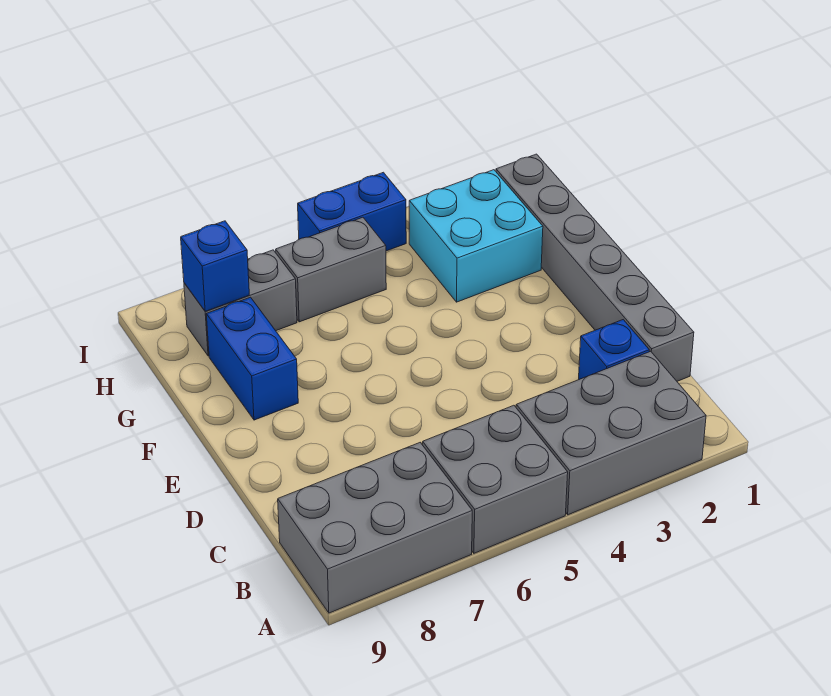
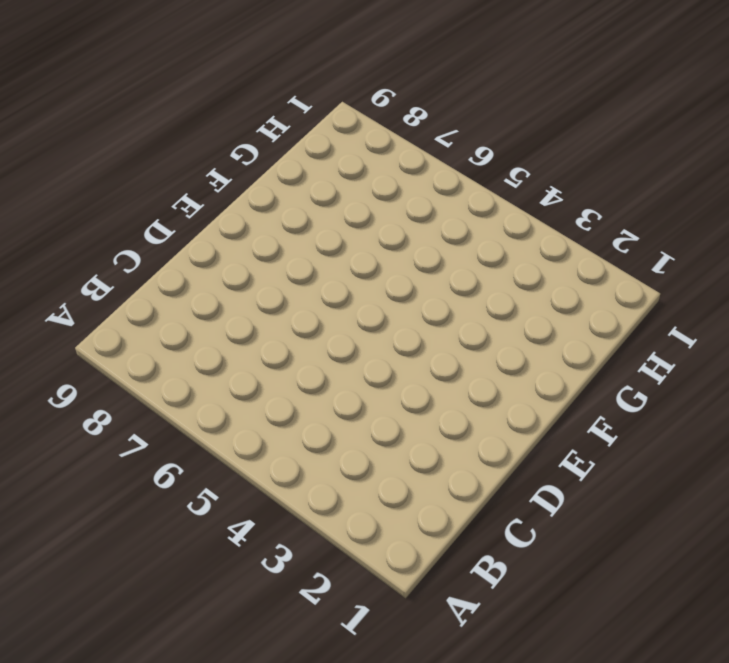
none -> grey brick A2:B4 level 1
none -> grey brick A5:B6 level 1

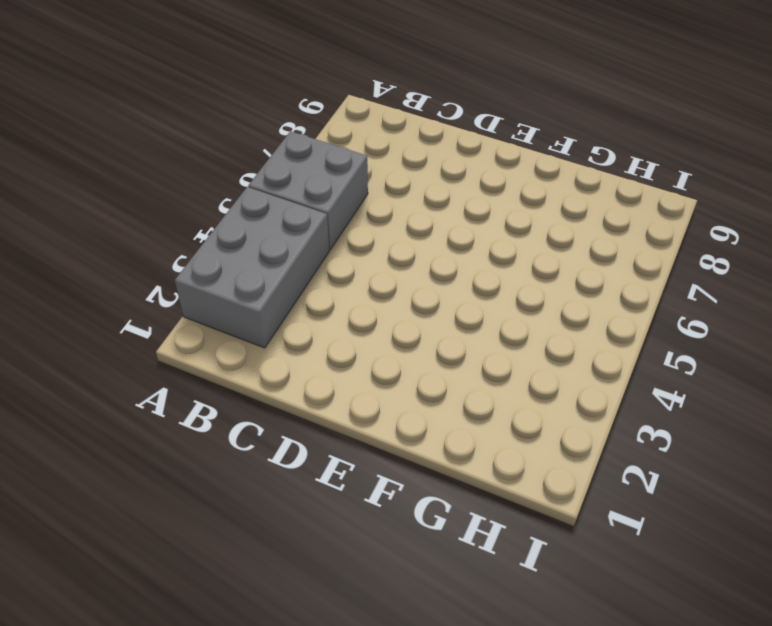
none -> grey brick A7:B9 level 1
none -> grey brick C1:H1 level 1

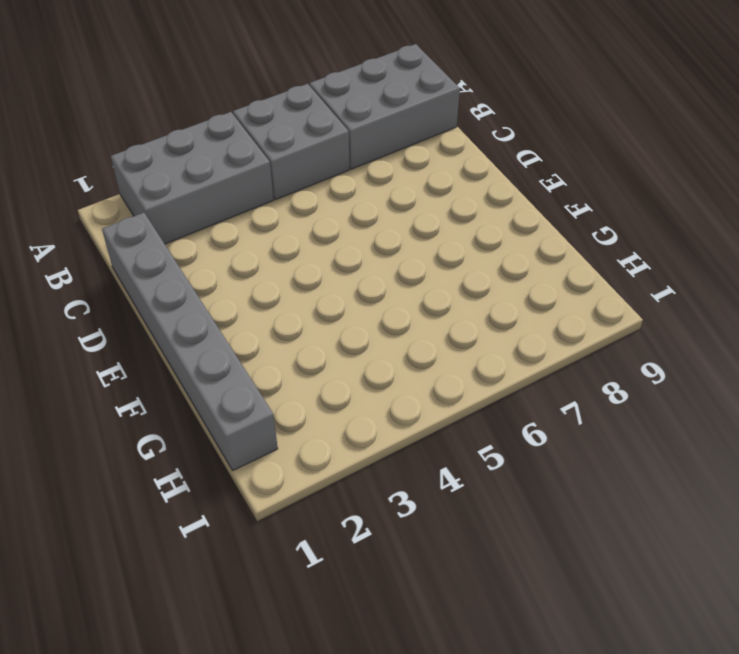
none -> blue brick C2 level 1
none -> blue brick F8:G8 level 1

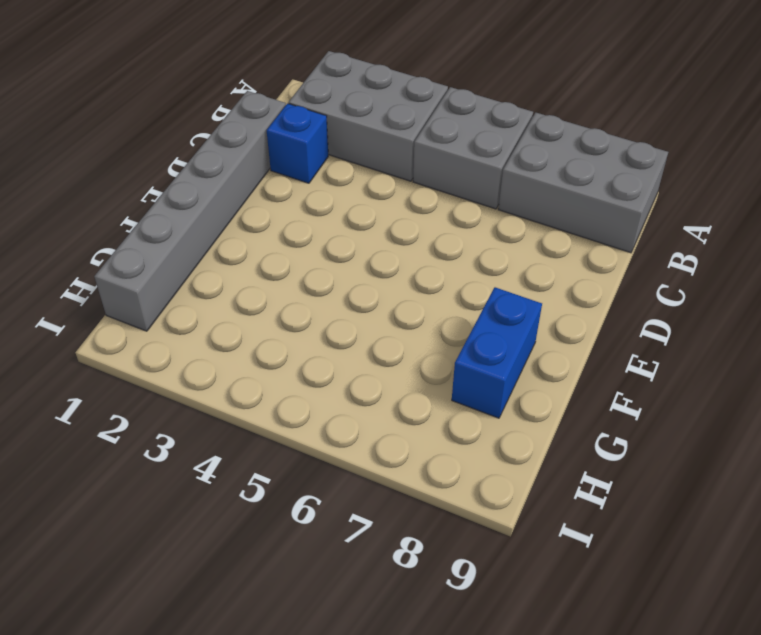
none -> cyan brick G2:H3 level 1
none -> grey brick H5:H6 level 1

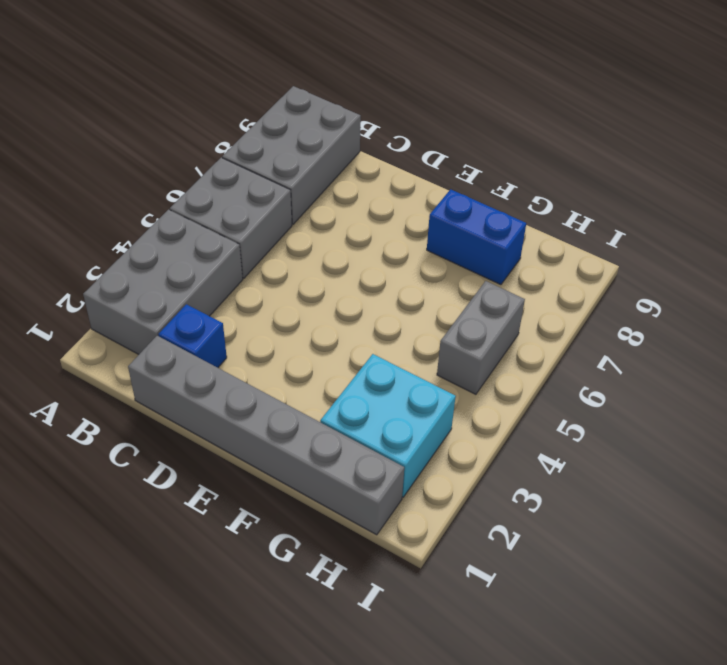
none -> grey brick H7:H8 level 1
none -> blue brick I4:I5 level 1

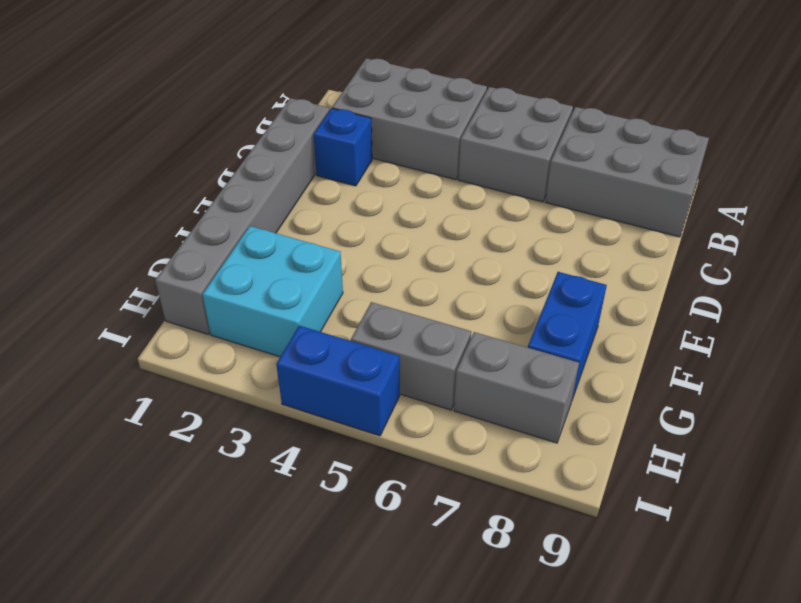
none -> blue brick H8 level 2

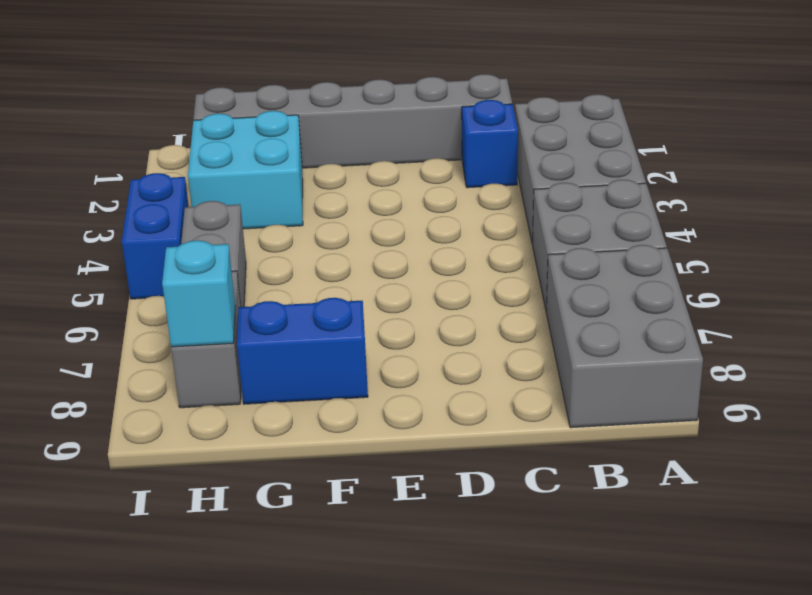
cyan brick H8 level 2 -> blue brick H8 level 2

